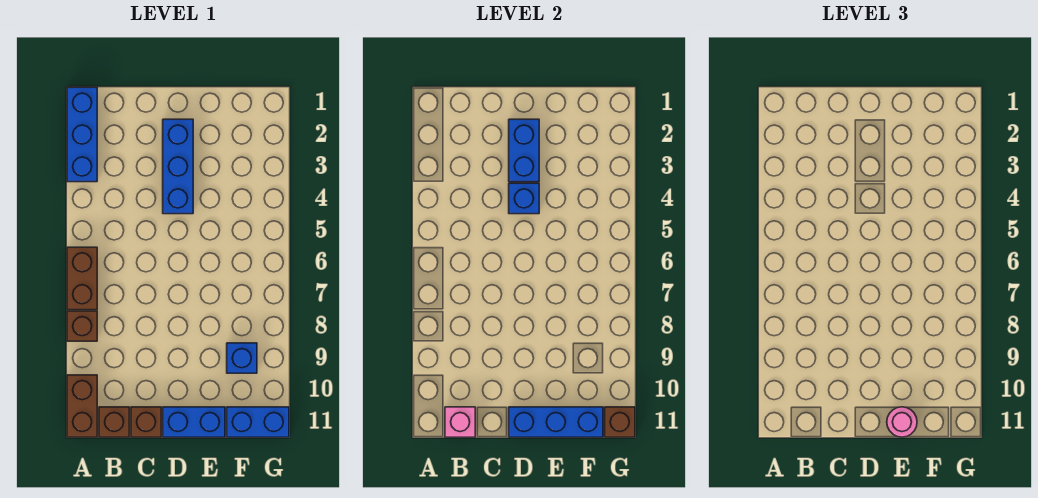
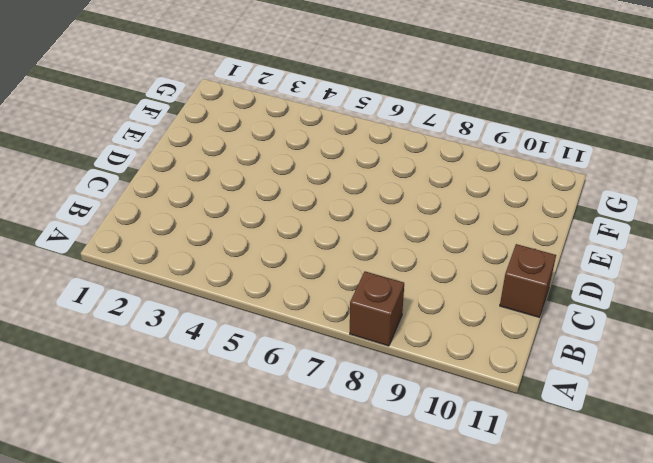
none -> blue brick A1:A3 level 1
none -> brown brick A6:A7 level 1
none -> brown brick A10:A11 level 1

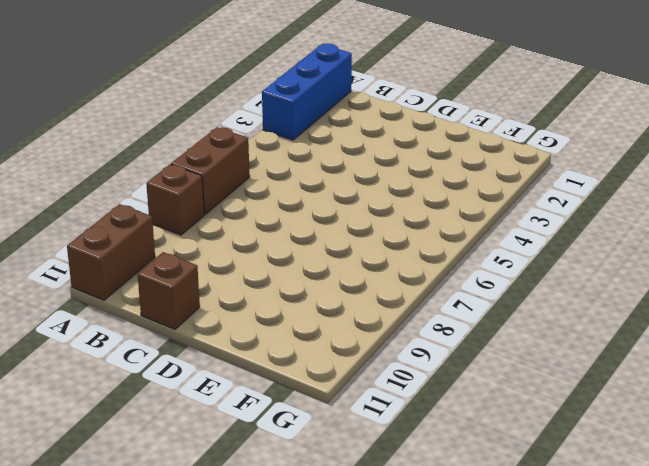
none -> brown brick B11 level 1
none -> blue brick D2:D4 level 1
none -> blue brick D11:E11 level 1

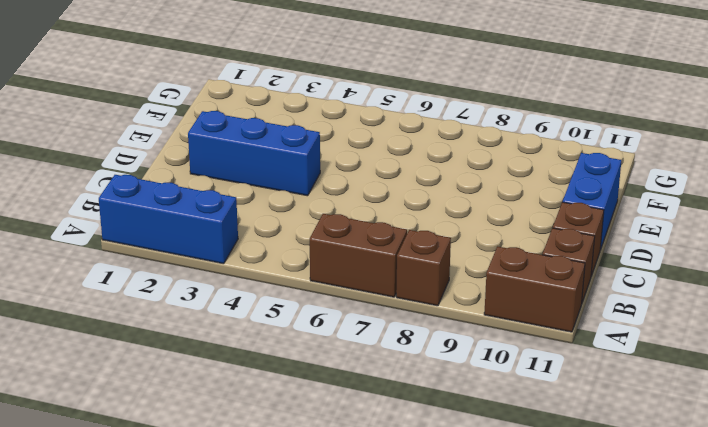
none -> blue brick F9 level 1
none -> blue brick F11:G11 level 1
none -> pink brick B11 level 2

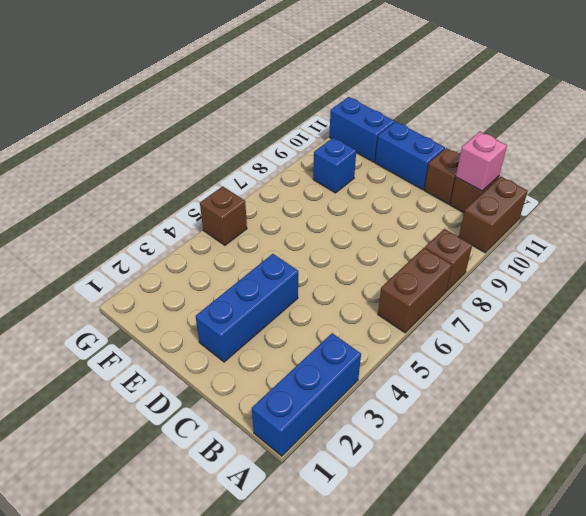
brown brick G5 level 1 -> brown brick G11 level 2
none -> blue brick D2:D3 level 2
none -> blue brick D4 level 2
none -> blue brick D11:F11 level 2

